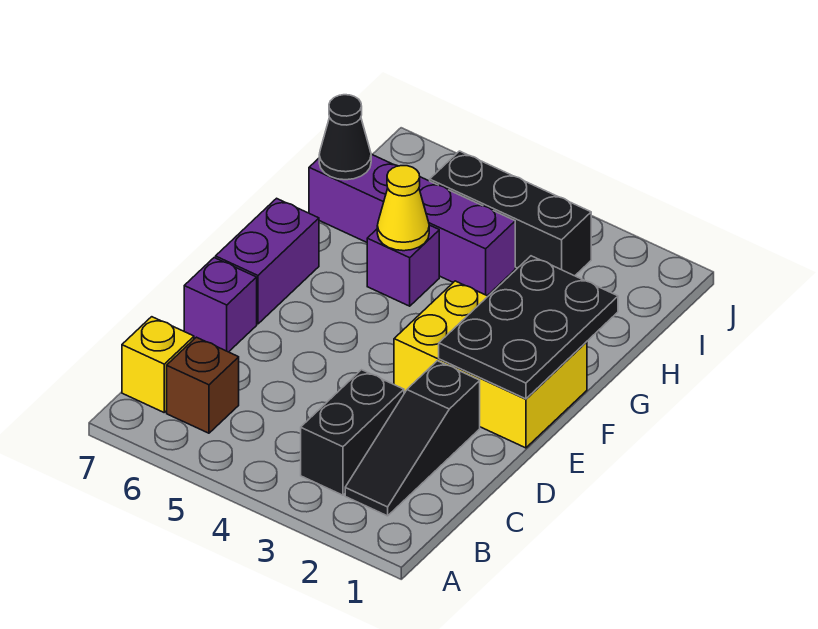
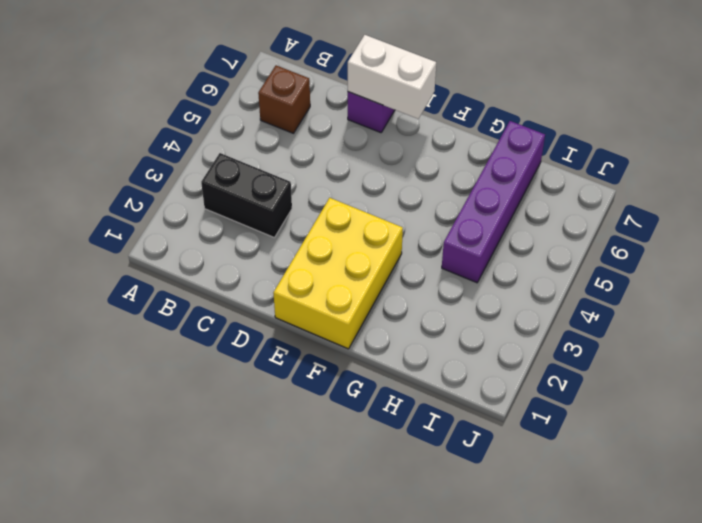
white brick D7:E7 level 2 -> none
none -> black slope B2:D2 level 1 top D
none -> yellow brick B7 level 1
none -> purple brick E7:F7 level 1

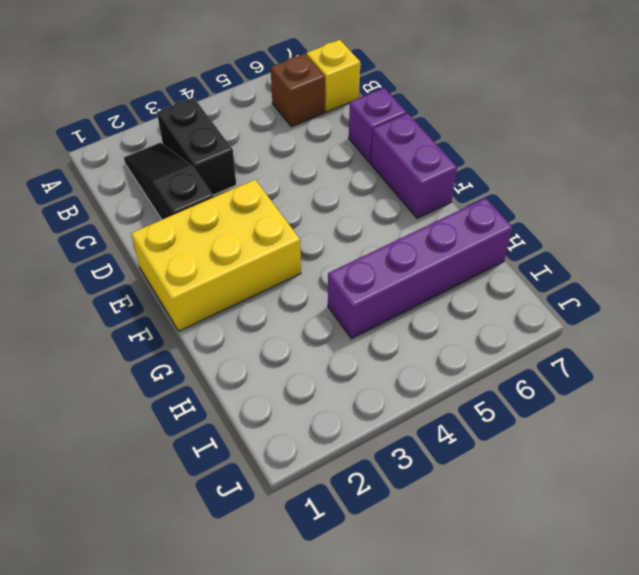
none -> purple brick G5 level 1
none -> black brick I3:I5 level 1
none -> black plate E1:G2 level 2

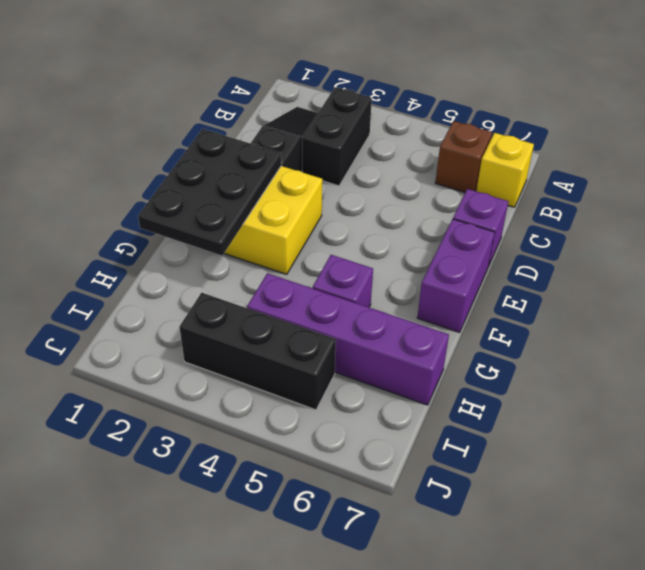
none -> yellow cone G5 level 2
none -> black cone H7 level 2

